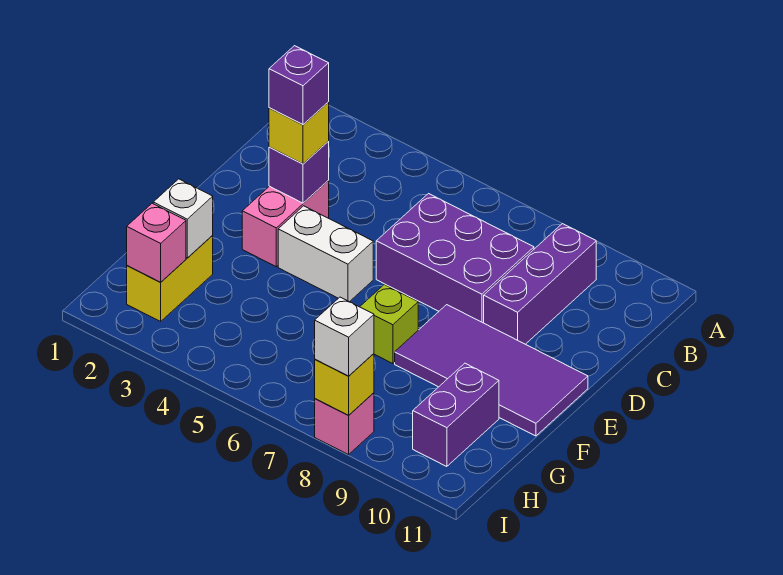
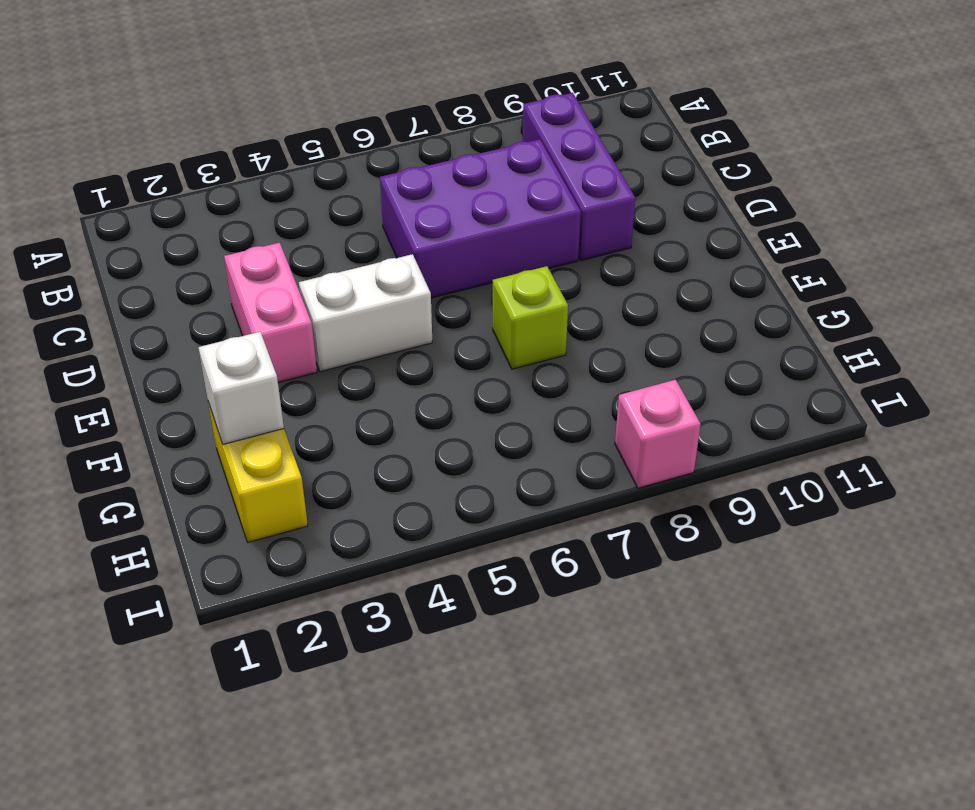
none -> purple tile E8:F11 level 1
none -> purple brick G10:H10 level 1
none -> purple brick D3 level 2

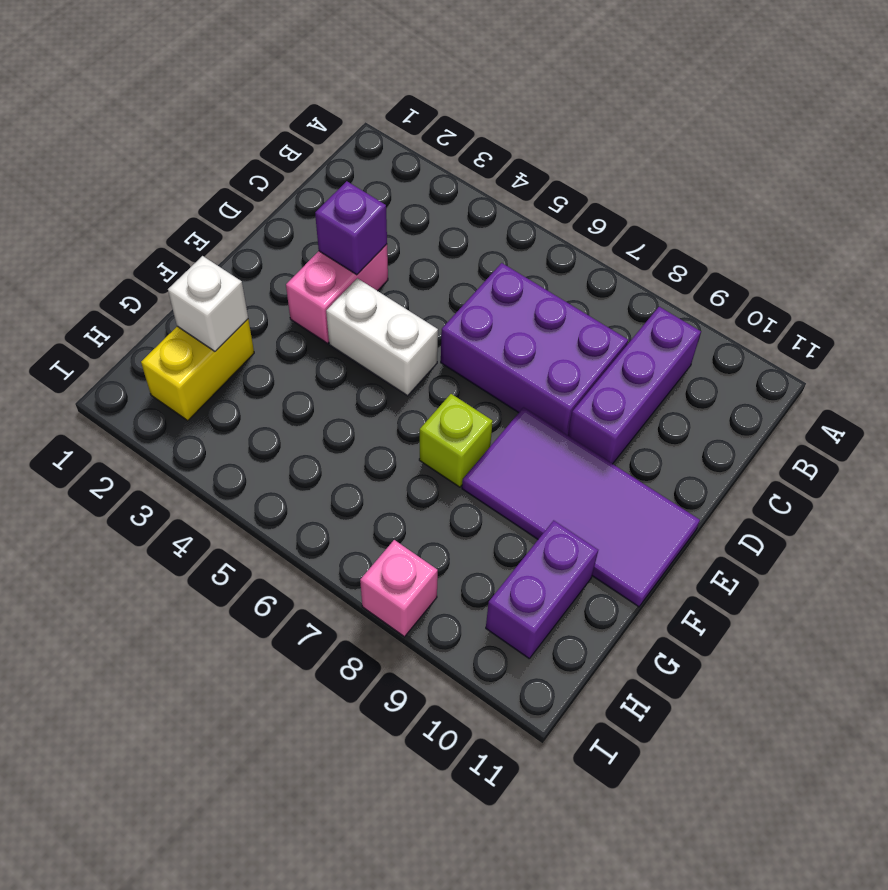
none -> pink brick H2 level 2
none -> yellow brick I8 level 2
none -> yellow brick D3 level 3

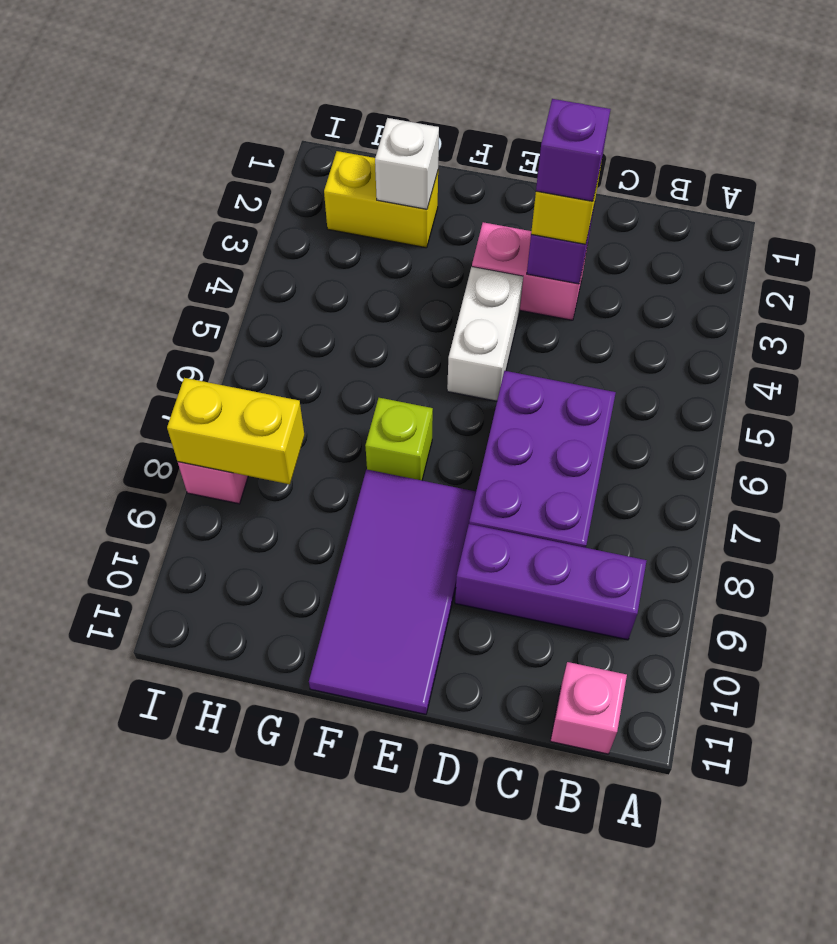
pink brick B11 level 1 -> pink brick H2 level 2
yellow brick H8:I8 level 2 -> yellow brick I8 level 2
none -> purple brick G10:H10 level 1
none -> white brick I8 level 3

